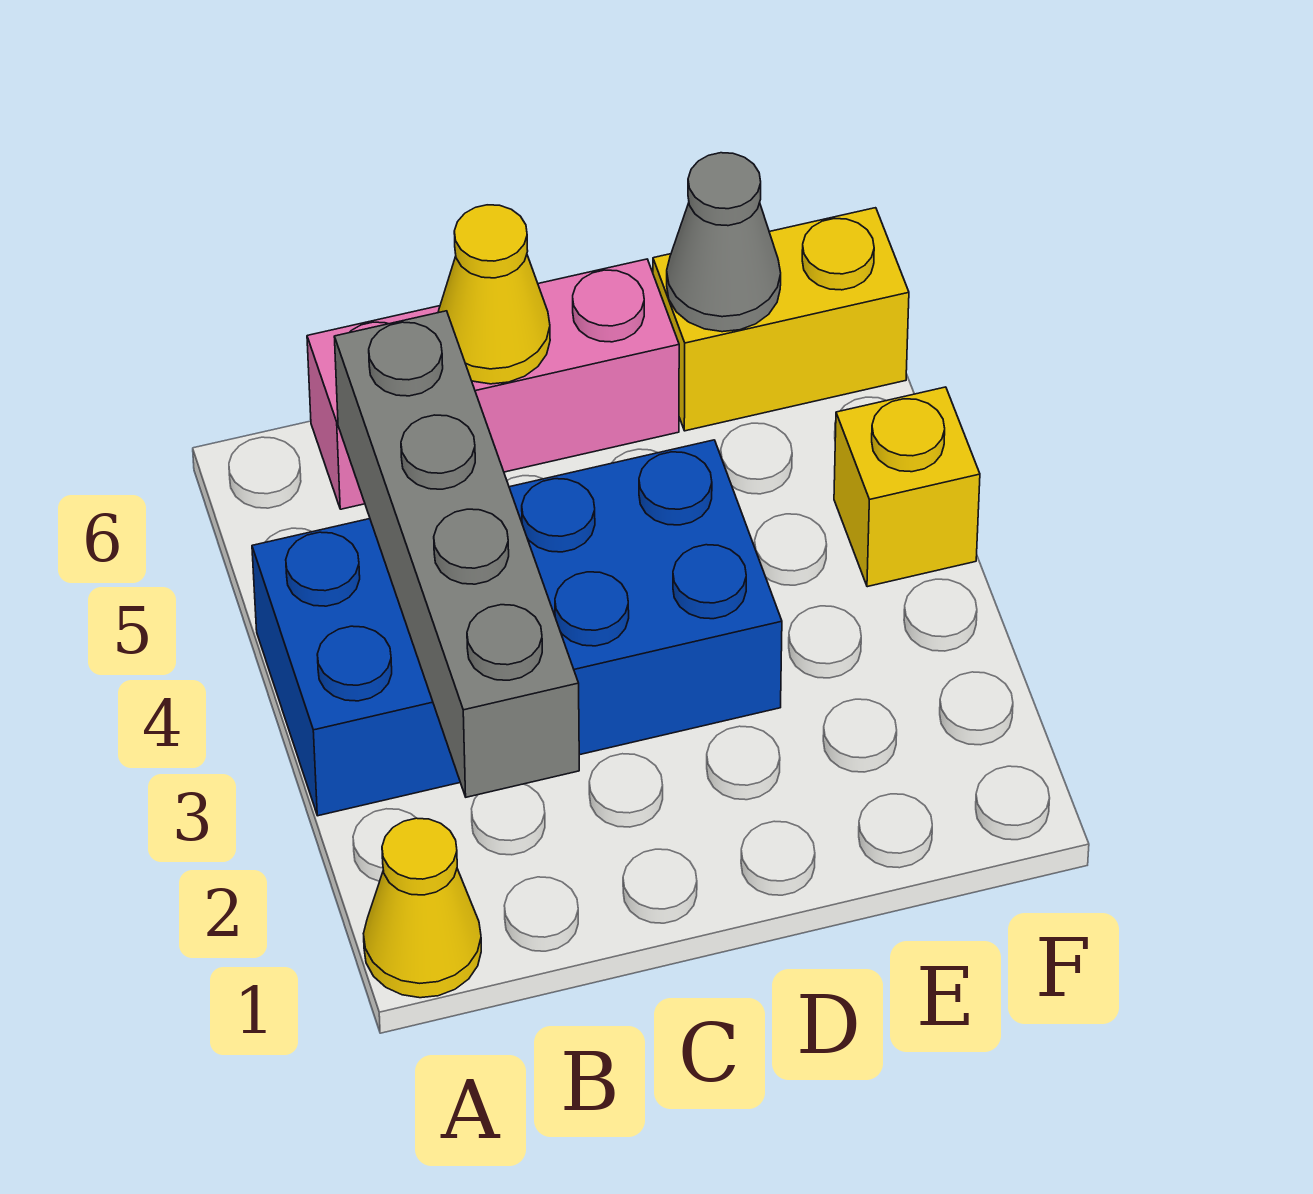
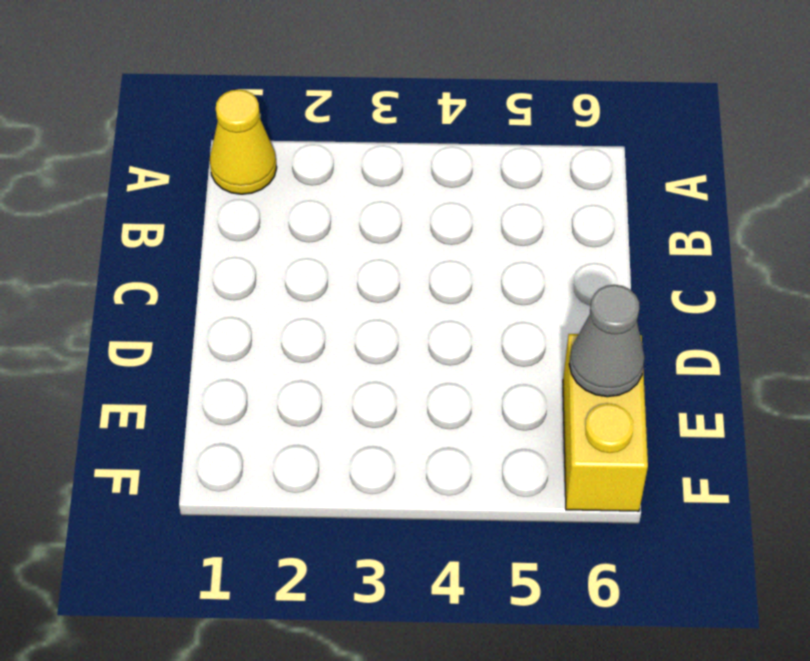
none -> blue brick A3:D4 level 1
none -> pink brick B6:D6 level 1

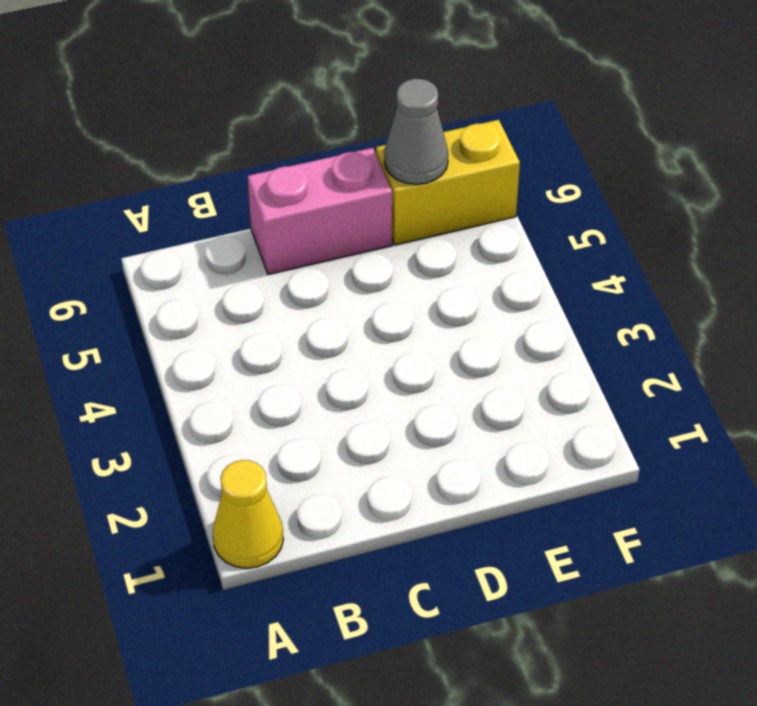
pink brick C6:D6 level 1 -> pink brick B6:D6 level 1
none -> blue brick A3:D4 level 1
none -> yellow brick F4 level 1

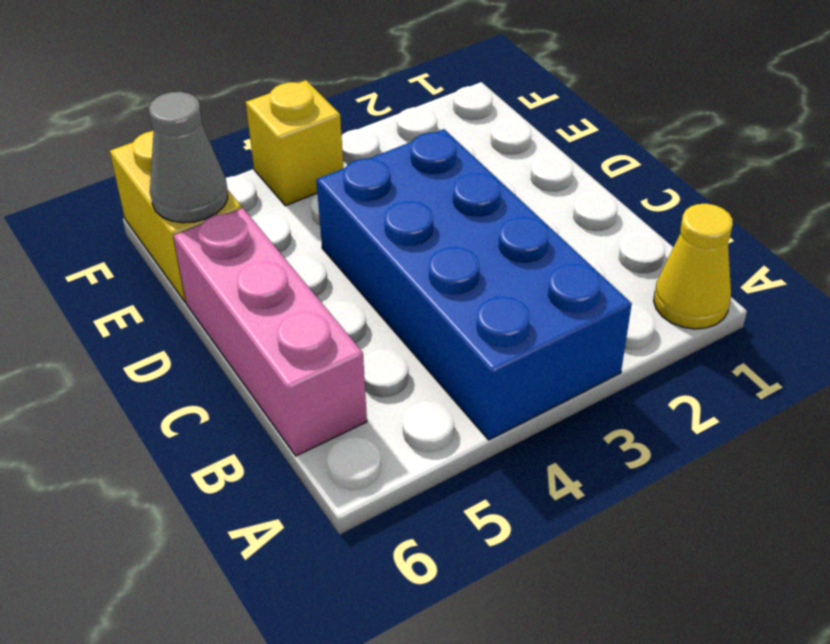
none -> grey brick B2:B5 level 2
none -> yellow cone C6 level 2

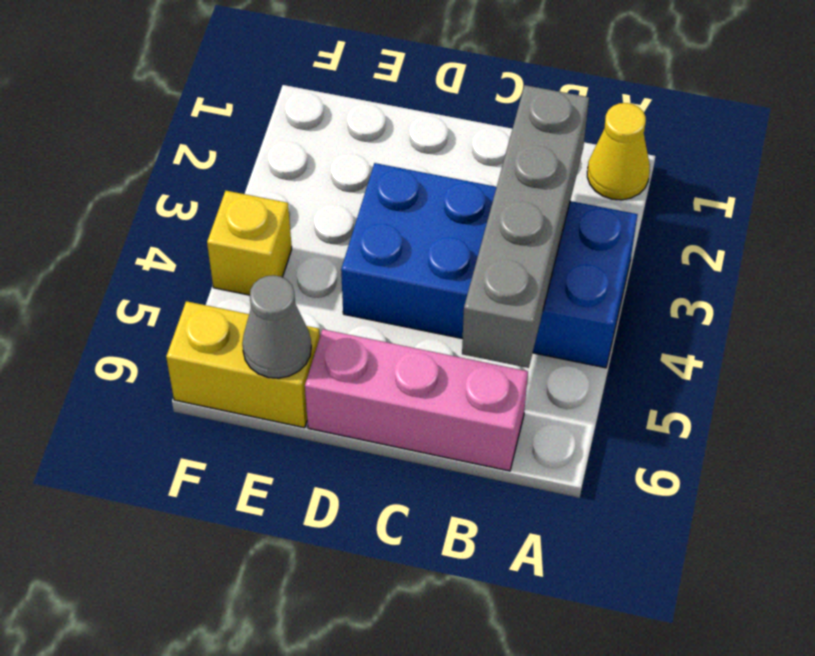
none -> yellow cone C6 level 2

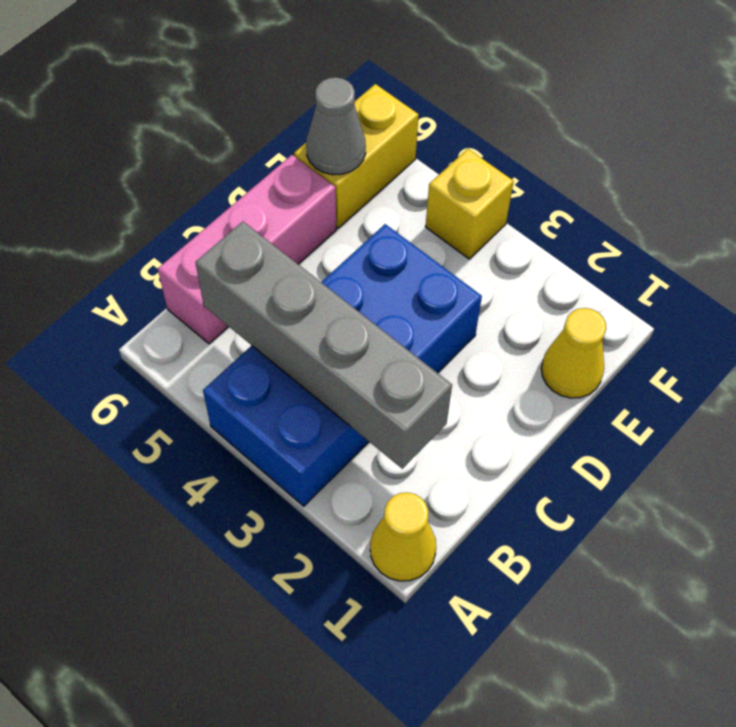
yellow cone E1 level 1 -> yellow cone C6 level 2

